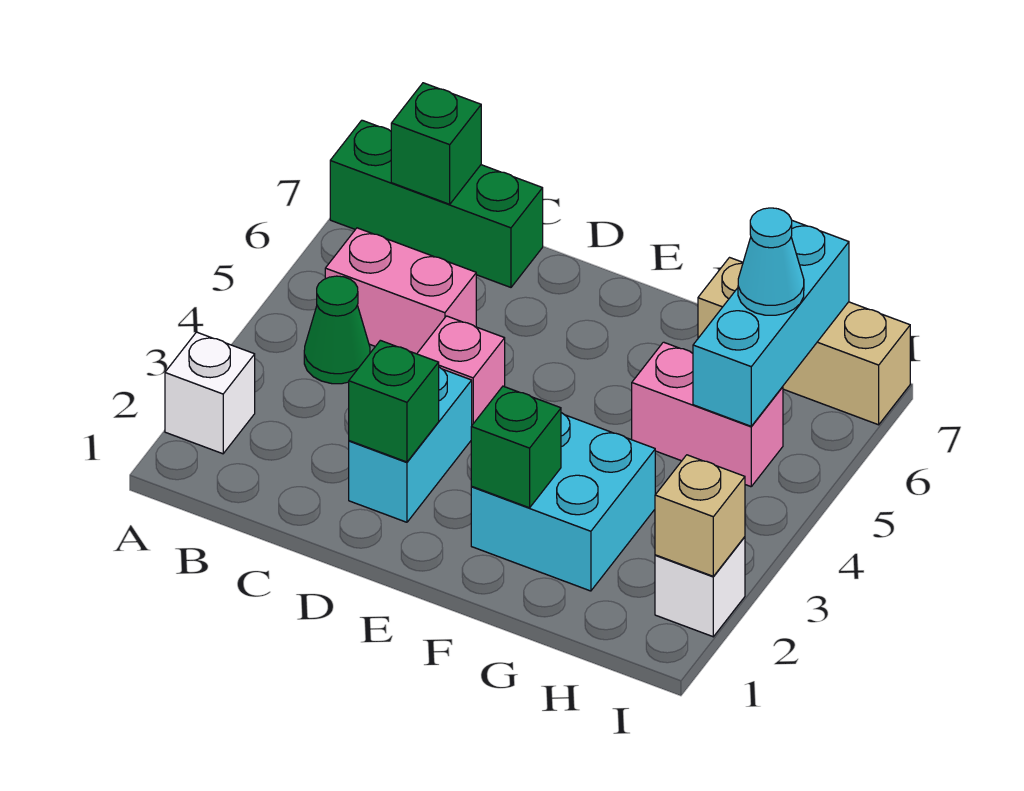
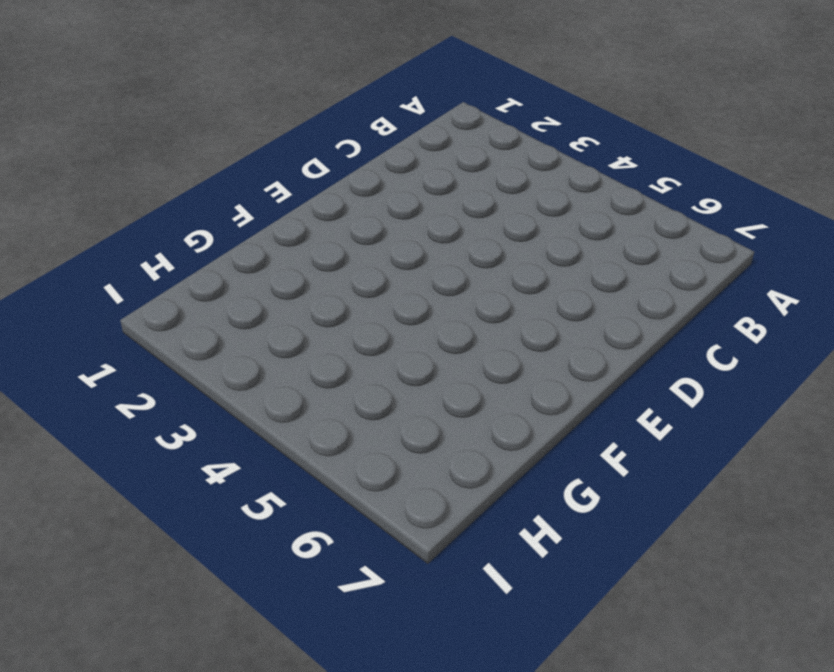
none -> white brick A2 level 1
none -> green brick A7:C7 level 1
none -> green cone B4 level 1

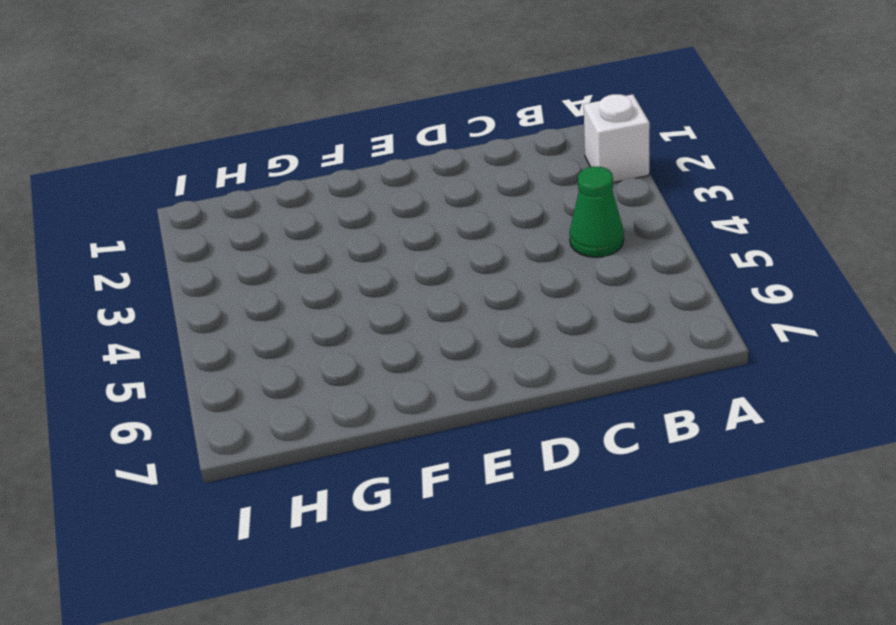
none -> green brick A7:C7 level 1
none -> pink brick B5:C5 level 1
none -> cyan brick D2:D3 level 1

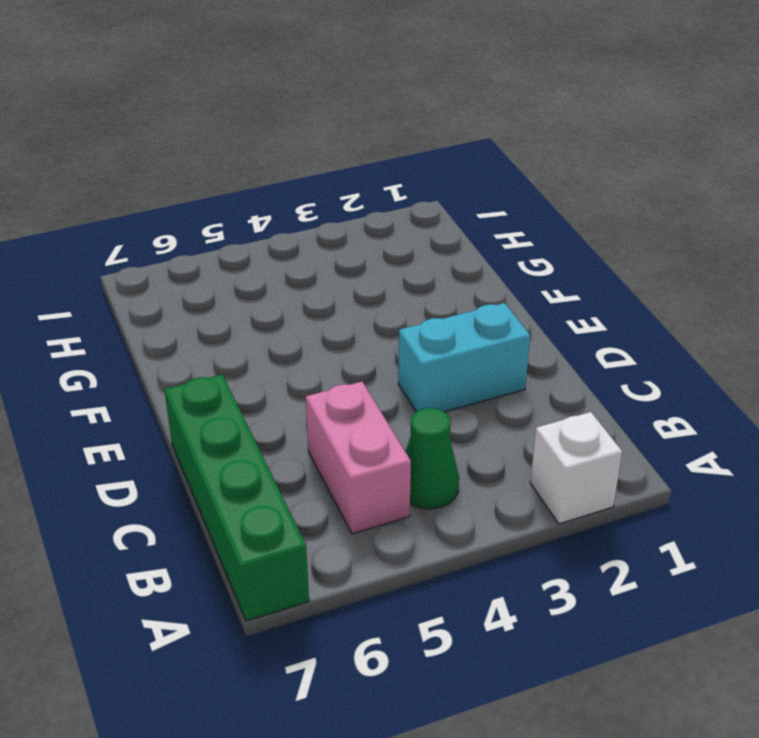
green brick A7:D7 level 1 -> green brick A7:C7 level 1
none -> pink brick D4 level 1
none -> cyan brick F2:G3 level 1
none -> pink brick G5:H5 level 1

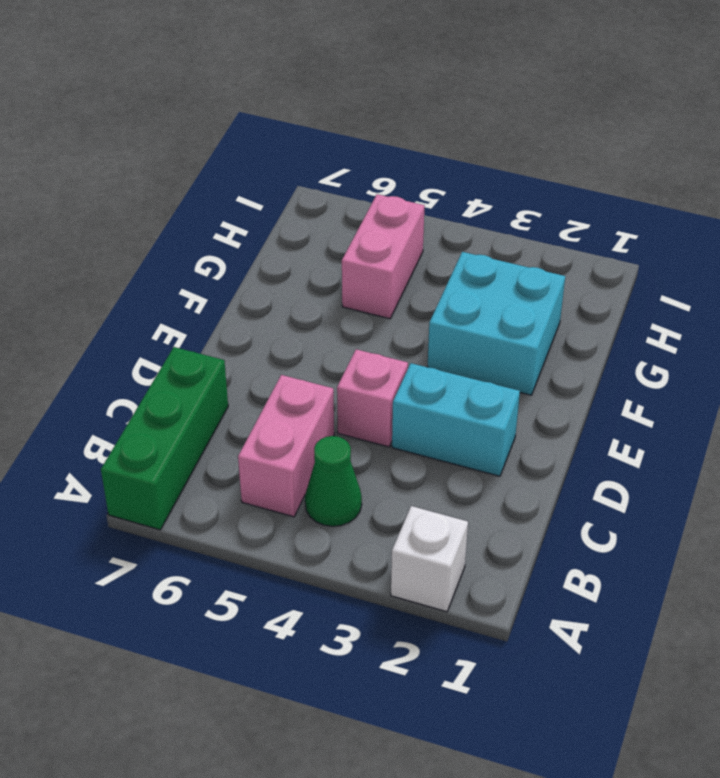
none -> tan brick G7:I7 level 1
none -> white brick I2 level 1
none -> green brick B7 level 2

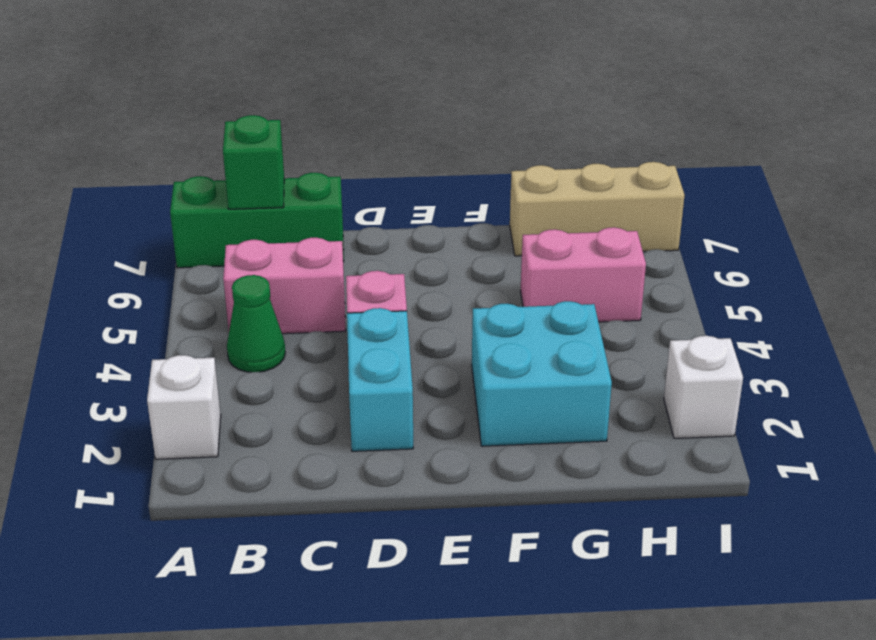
none -> green brick D2 level 2
none -> green brick F2 level 2
none -> cyan brick H5:H7 level 2

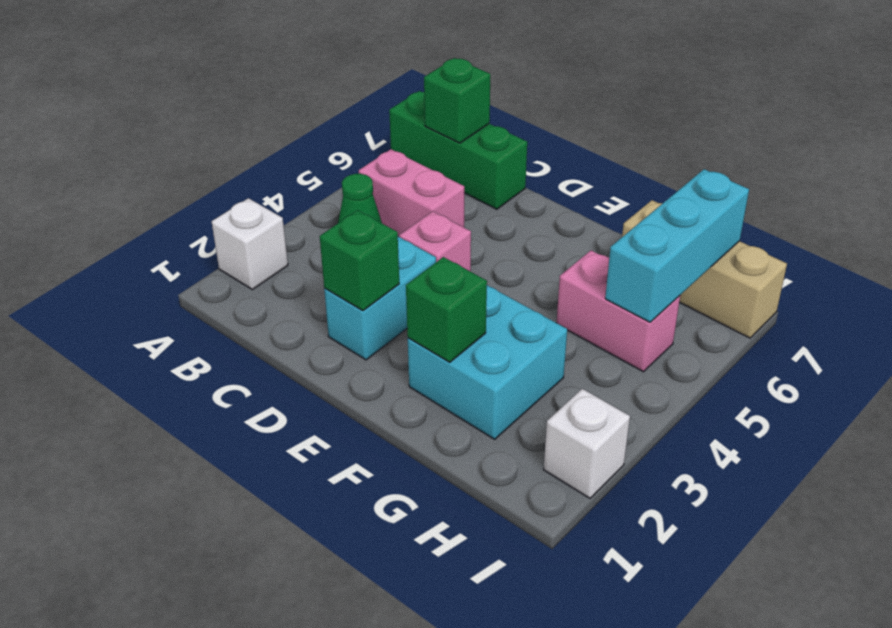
none -> tan brick I2 level 2
none -> cyan cone H6 level 3

